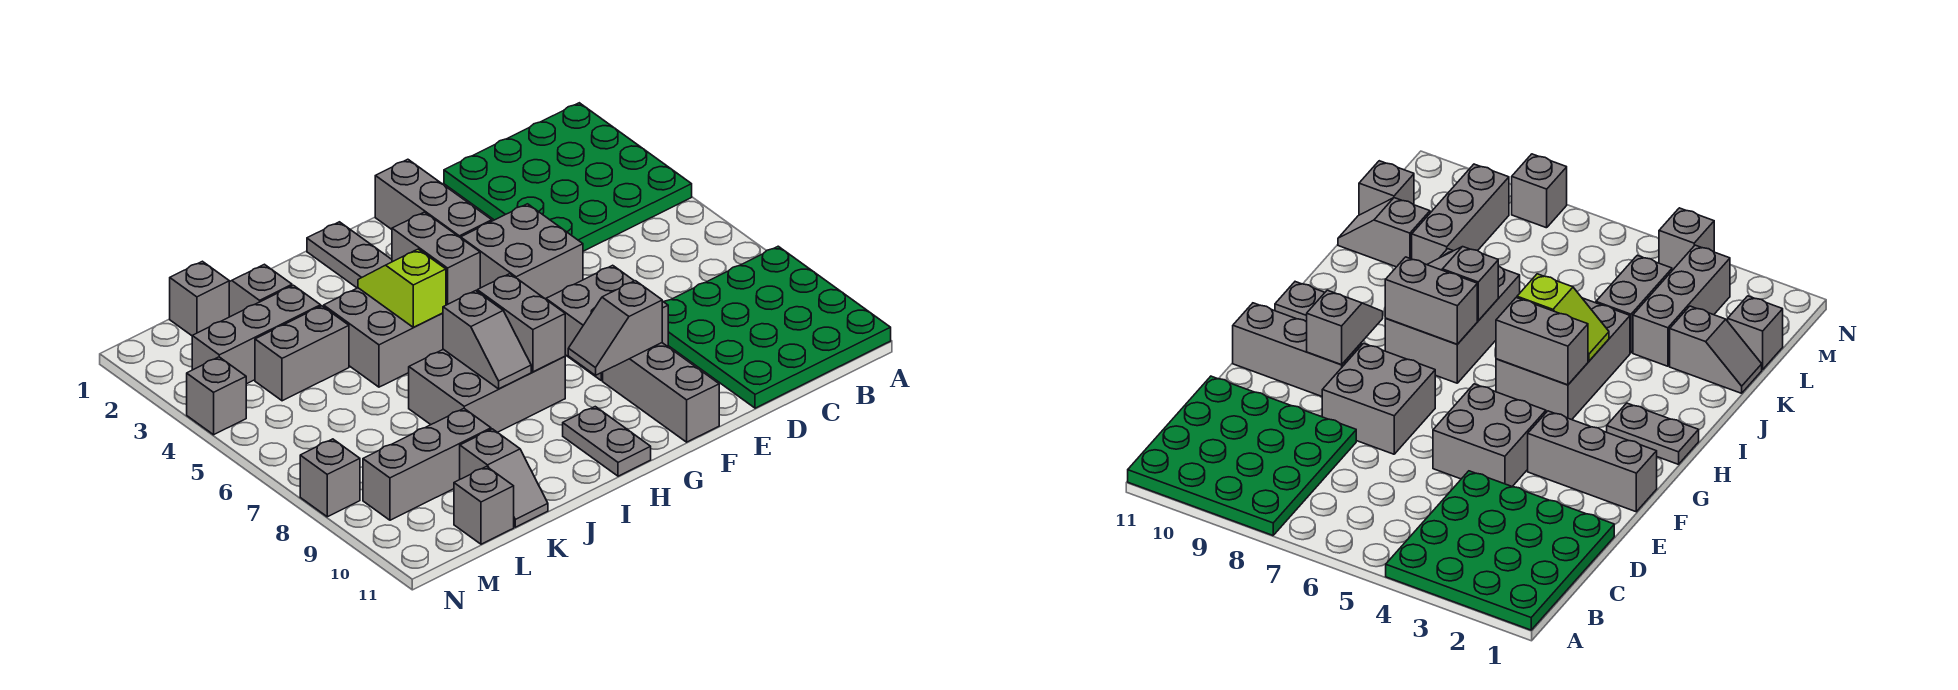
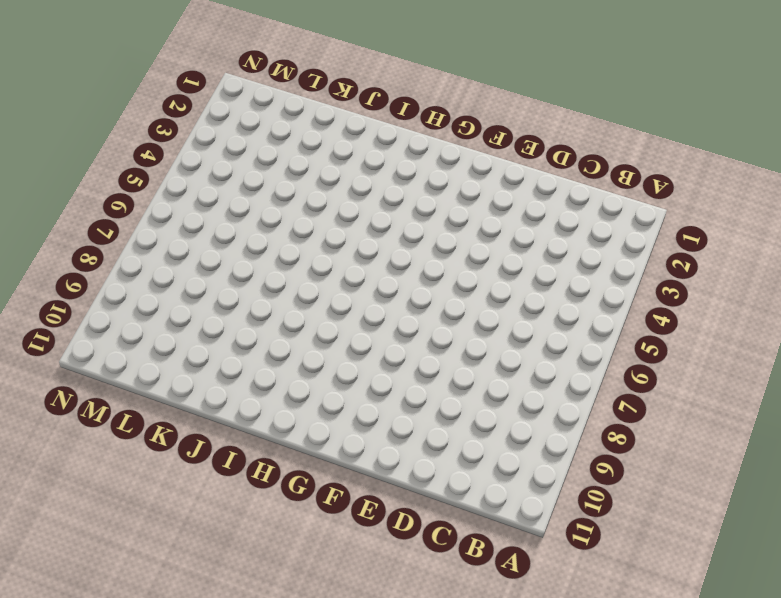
none -> green plate A1:D4 level 1
none -> green plate A8:D11 level 1
none -> grey brick E4:F5 level 1

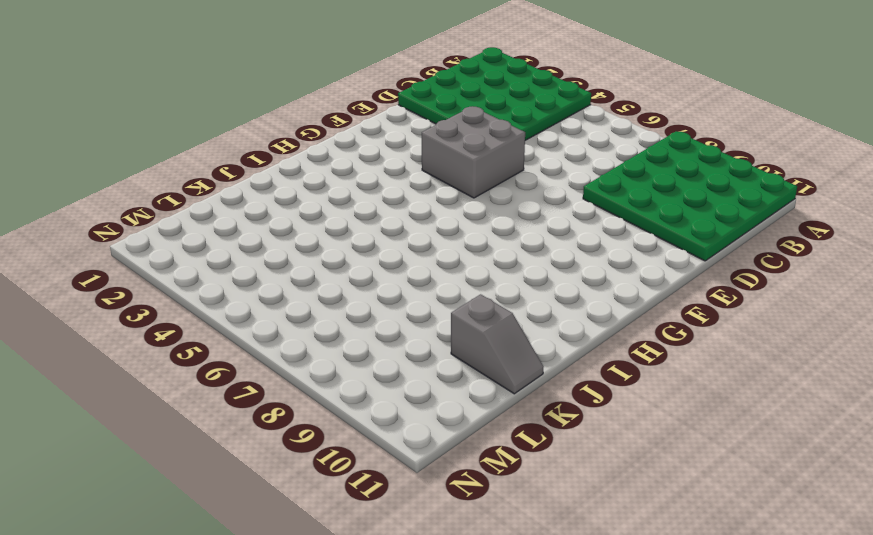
none -> grey brick E7:F8 level 1
none -> grey brick F1:F3 level 1
none -> grey brick F9:F11 level 1

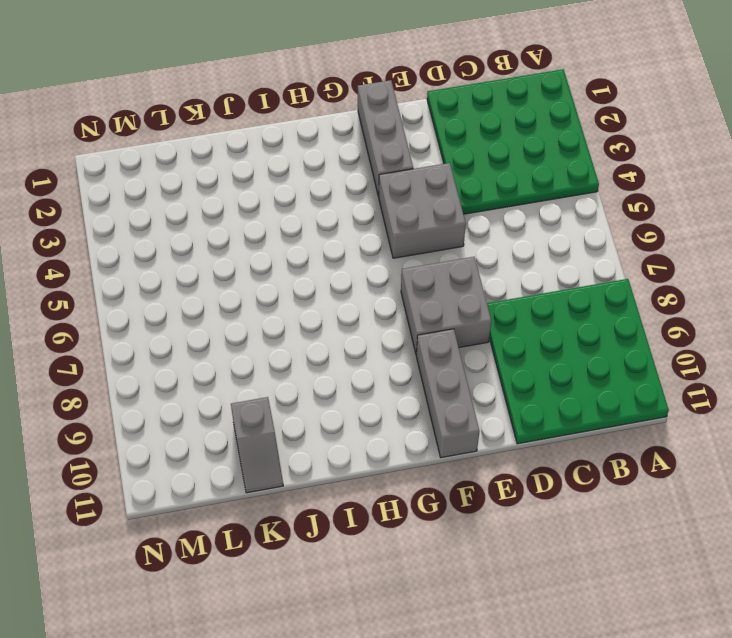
none -> grey plate H1:H2 level 1
none -> grey brick H4:J5 level 1
none -> grey brick H7:J8 level 1

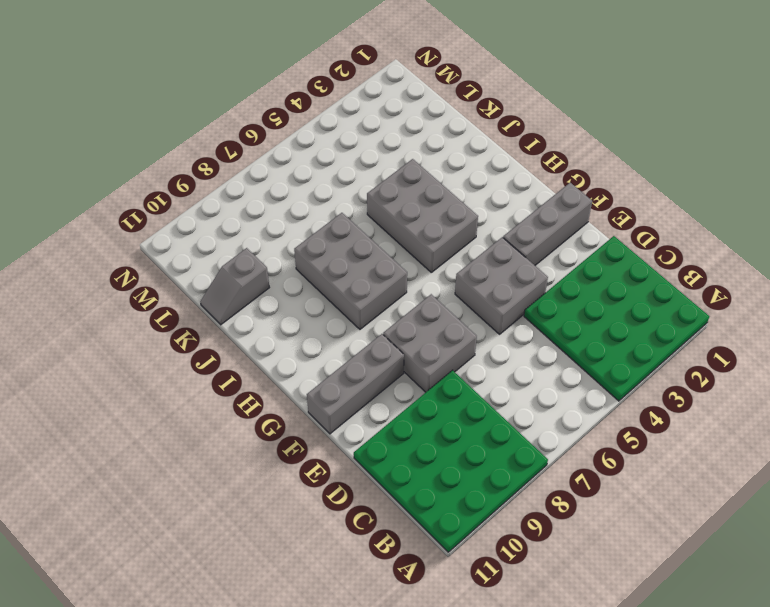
none -> grey plate H1:H2 level 1
none -> grey plate H10:H11 level 1
none -> grey slope K1:K2 level 1 top 2

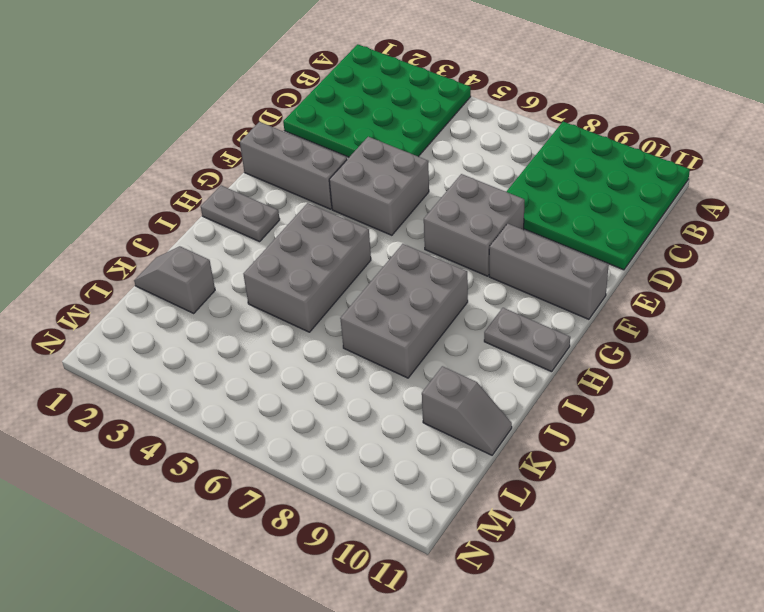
none -> grey brick K3:M3 level 1
none -> grey brick K4:L4 level 1
none -> grey brick K9:M9 level 1

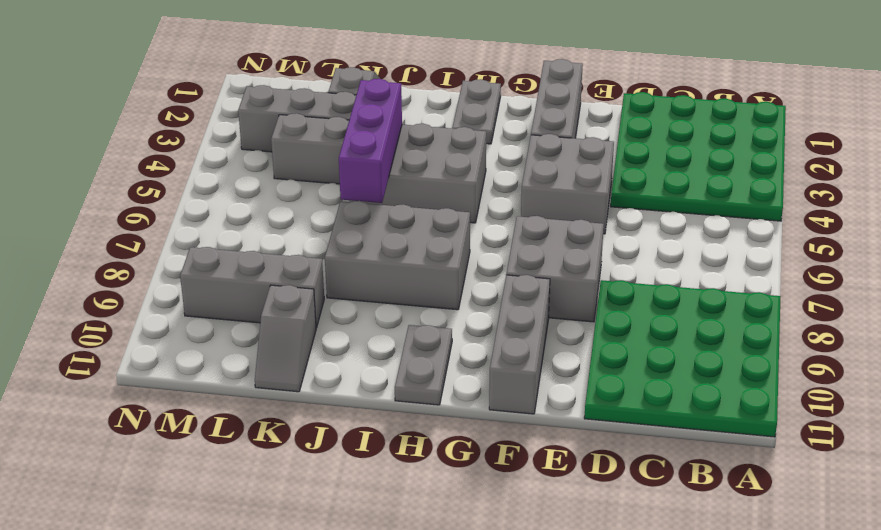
purple brick J4:J6 level 2 -> none
none -> grey brick L1 level 1
none -> grey brick L11 level 1
none -> grey brick N4 level 1

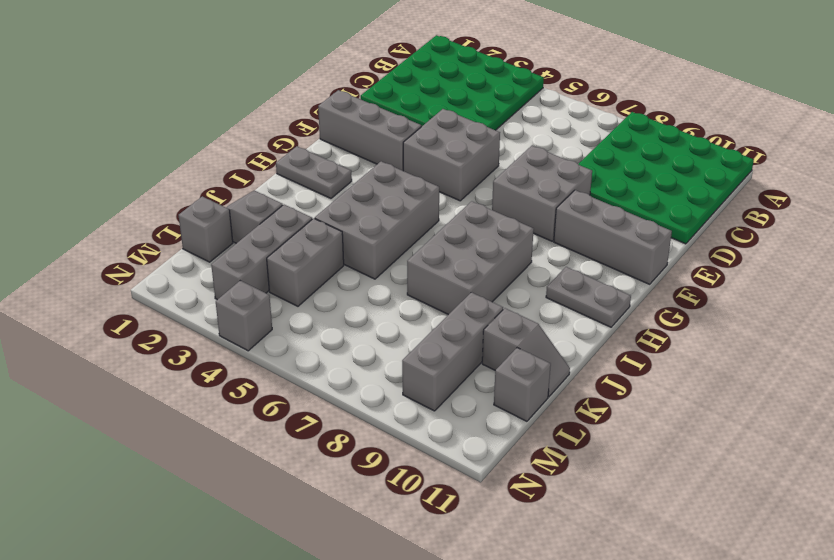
none -> grey brick N8 level 1
none -> grey slope F9:G9 level 2 top F
none -> grey brick H4:H5 level 2

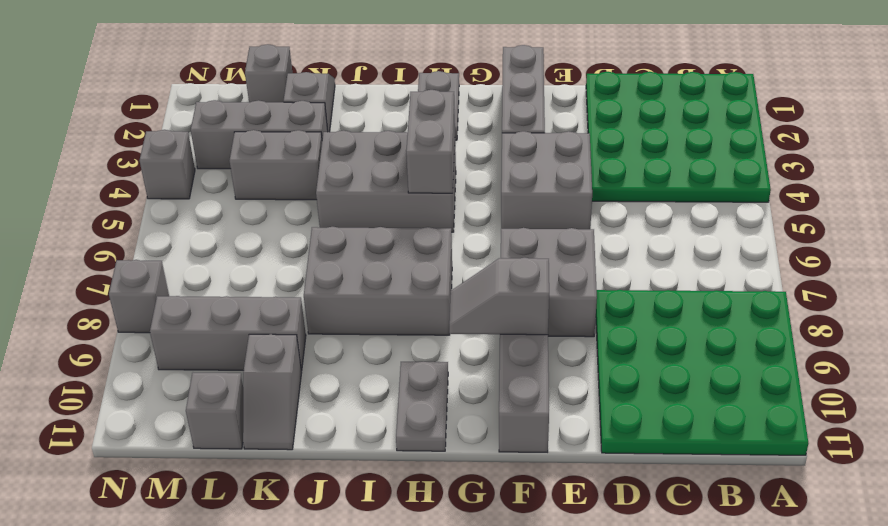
none -> grey brick H7:H8 level 2
none -> lime slope I4:I5 level 2 top 5
none -> grey slope I7:I8 level 2 top 7

